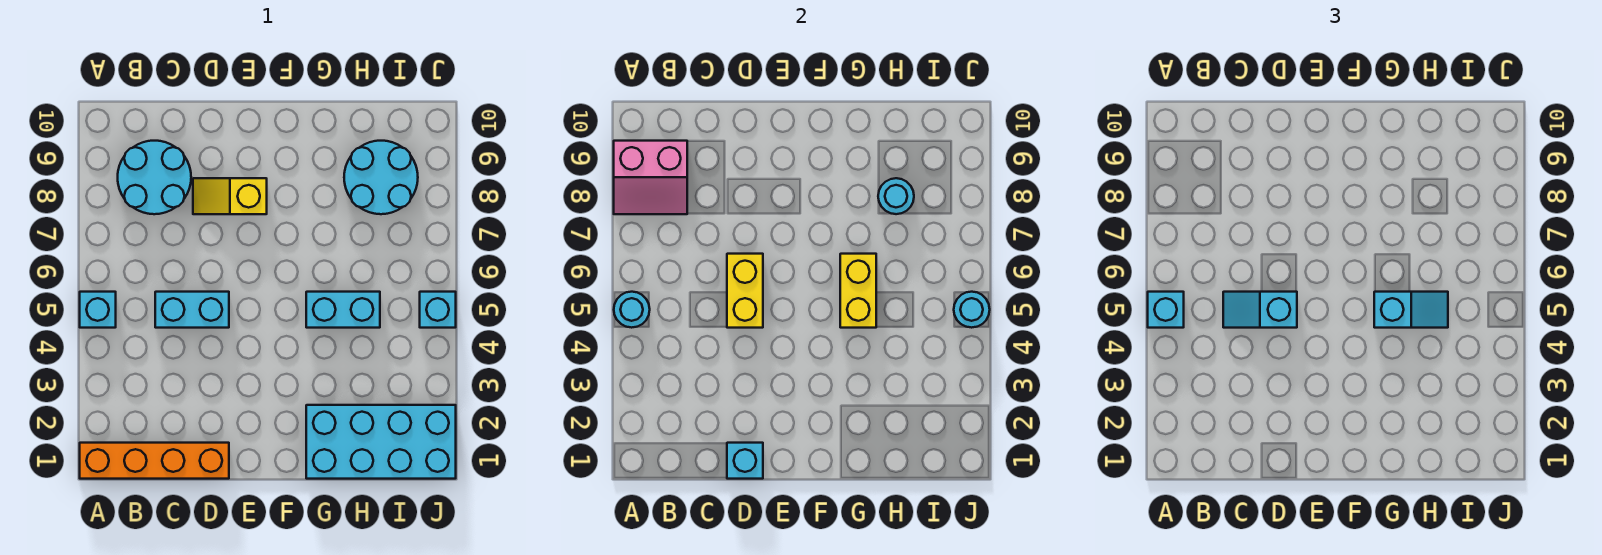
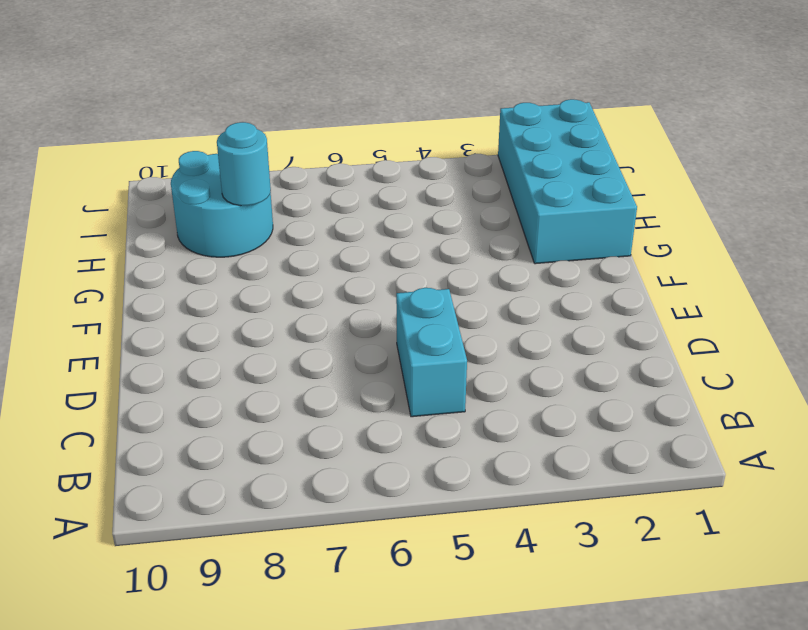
none -> orange brick A1:D1 level 1
none -> cyan brick A5 level 1
none -> cyan round brick B8:C9 level 1

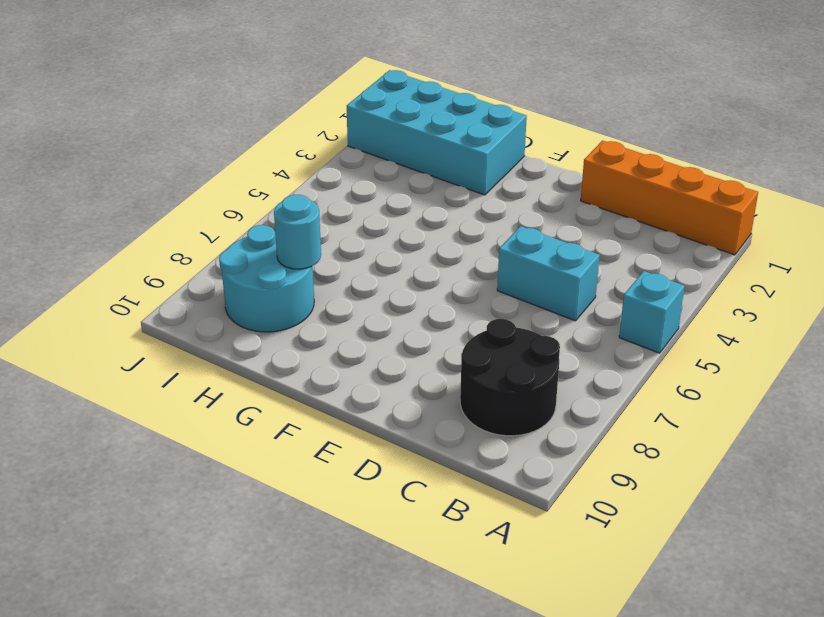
black round brick B8:C9 level 1 -> cyan round brick B8:C9 level 1
none -> yellow slope D8:E8 level 1 top E
none -> cyan brick G5:H5 level 1
none -> cyan brick J5 level 1

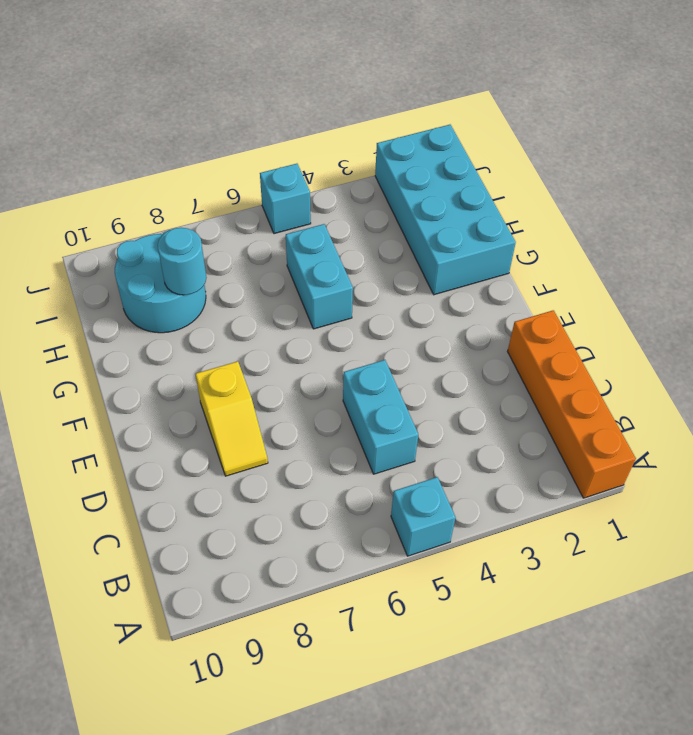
none -> cyan round brick B8:C9 level 1
none -> cyan round brick A5 level 2
none -> pink slope A8:B9 level 2 top 9

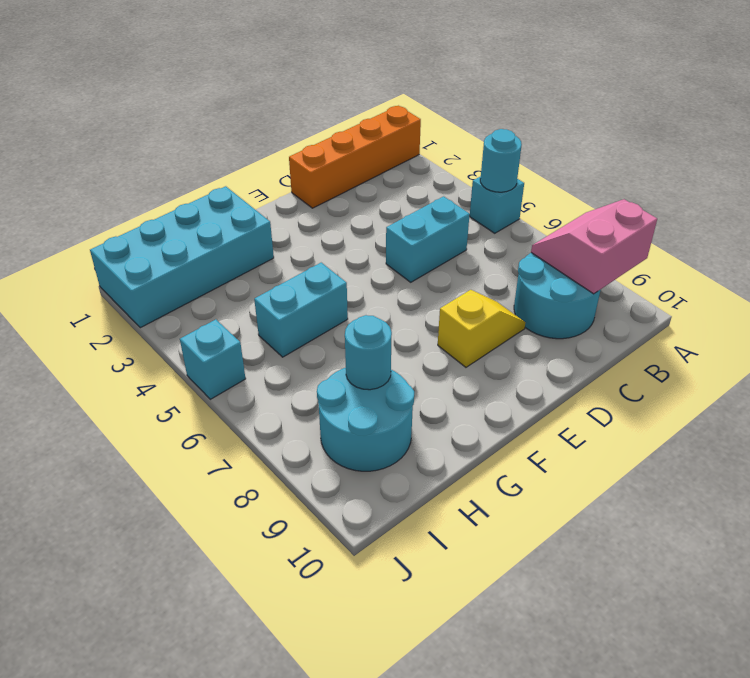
none -> cyan brick D1 level 2
none -> yellow brick D5:D6 level 2
none -> yellow brick G5:G6 level 2

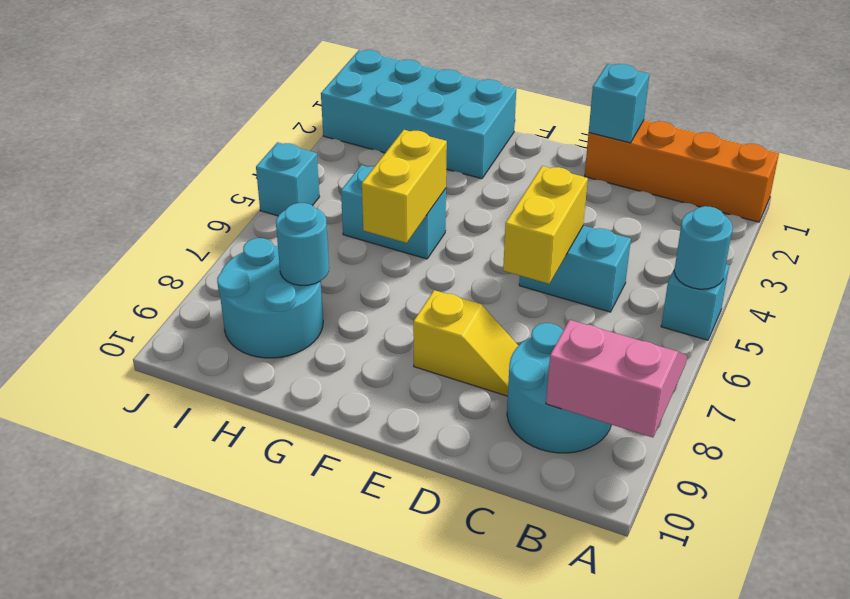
none -> cyan round brick J5 level 2
none -> cyan brick A5 level 3
none -> cyan slope C5:D5 level 3 top D

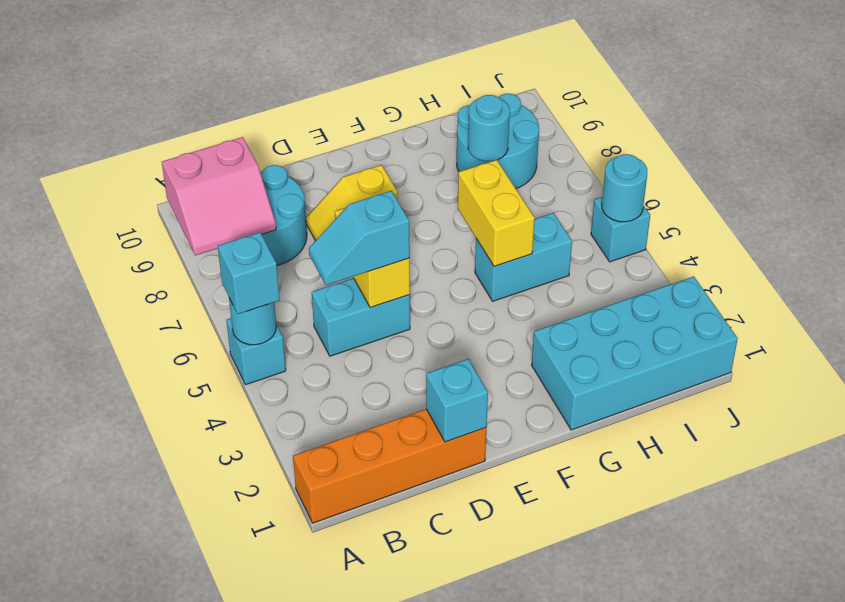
none -> cyan slope G5:H5 level 3 top G

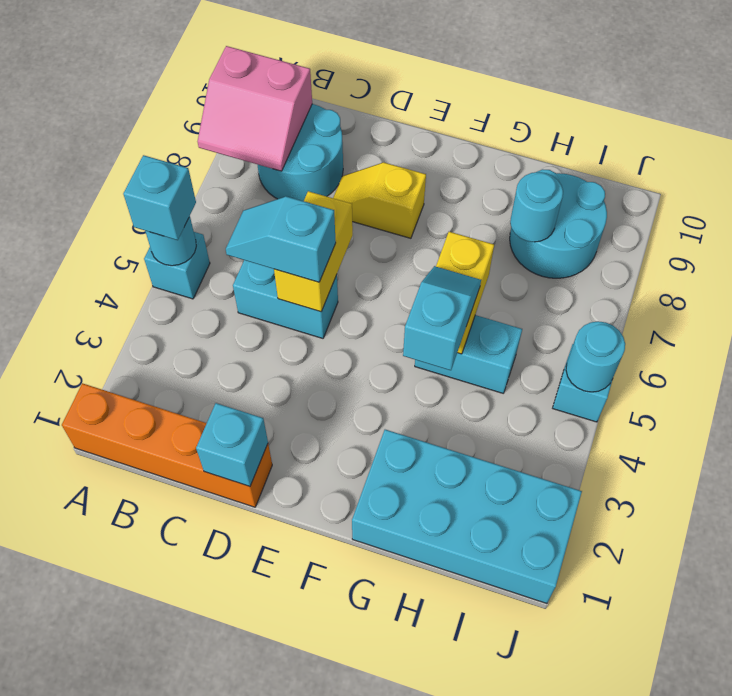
cyan slope G4:G5 level 3 top 4 -> cyan slope G5:H5 level 3 top G

